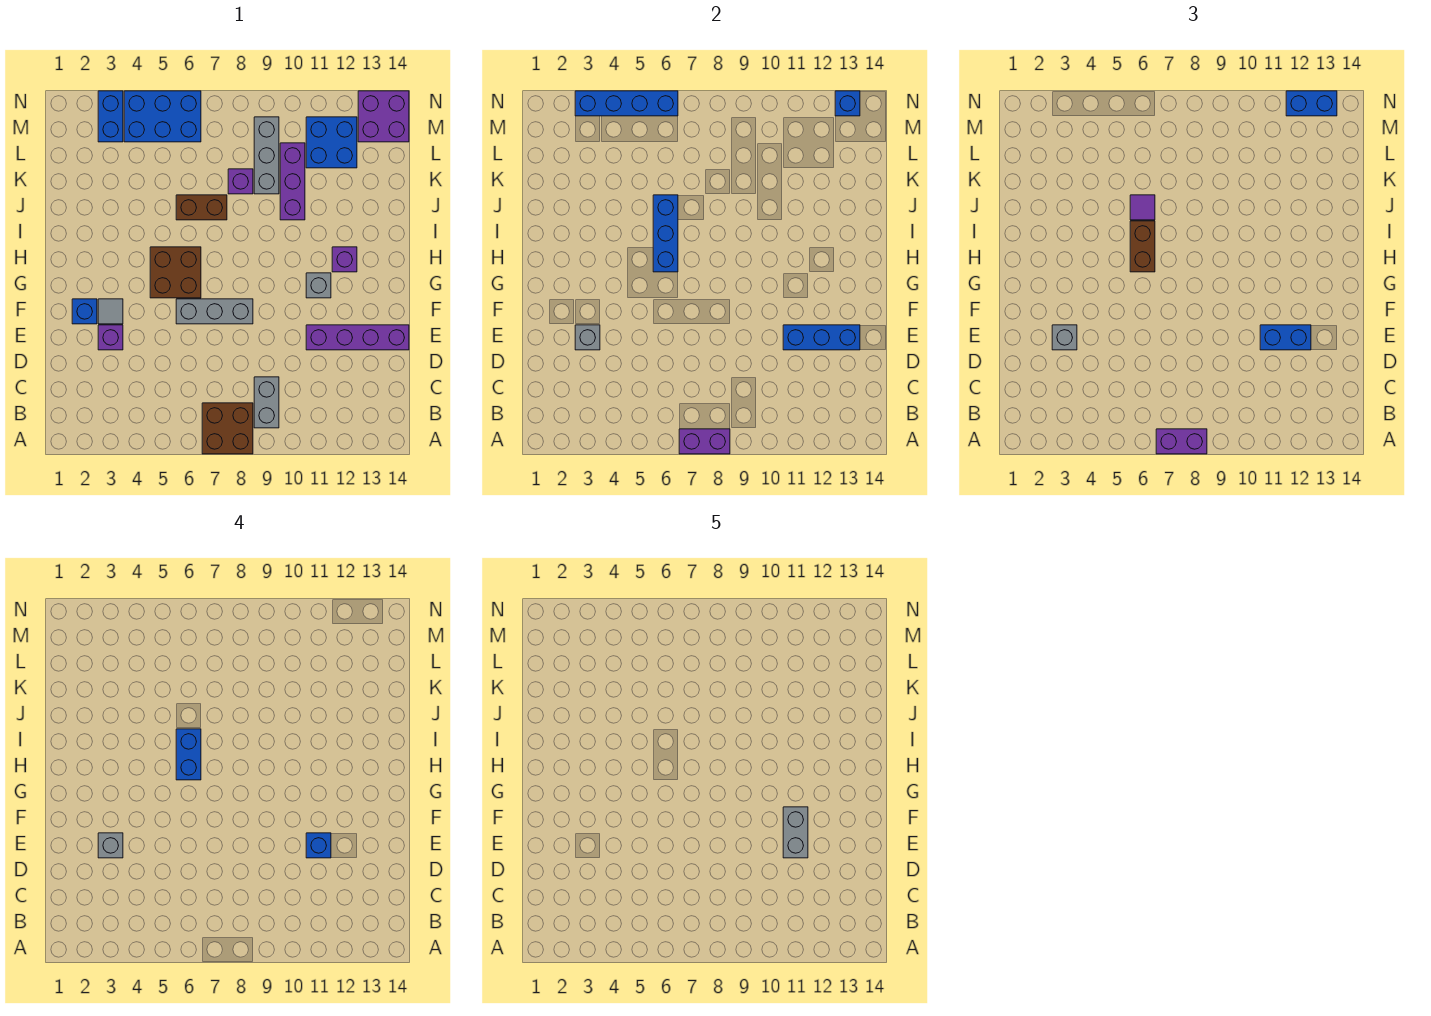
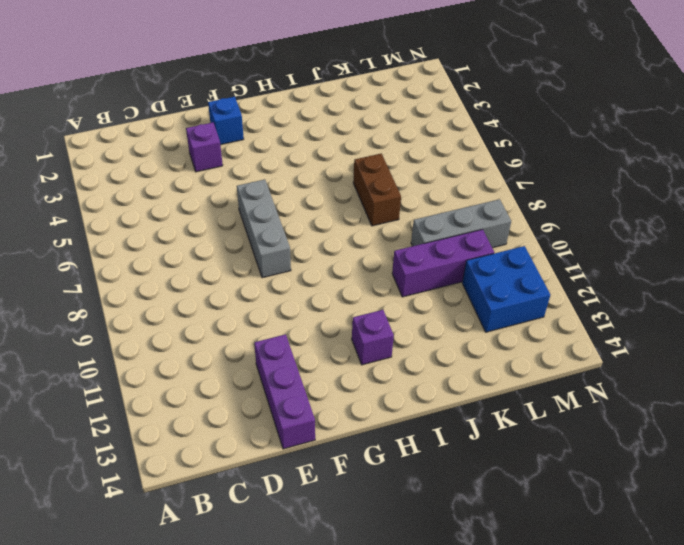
purple brick E12:E14 level 1 -> purple brick E11:E14 level 1
none -> brown brick A7:B8 level 1
none -> grey brick B9:C9 level 1
none -> grey tile F3 level 1
none -> brown brick G5:H6 level 1

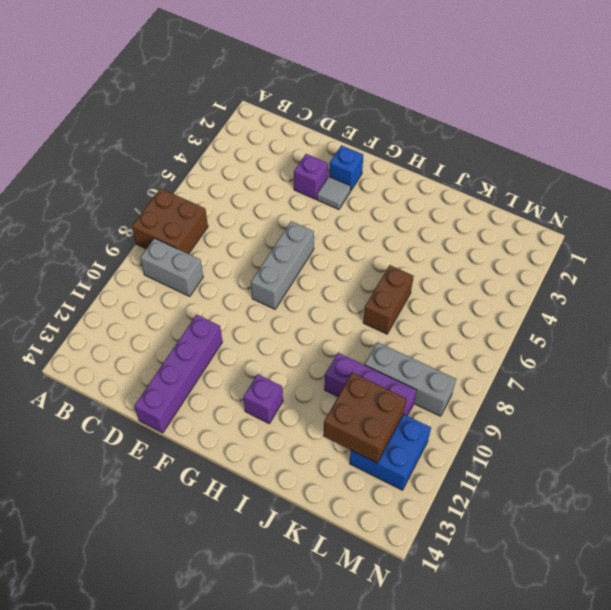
brown brick K11:L12 level 2 -> brown brick G5:H6 level 1
none -> grey brick G11 level 1
none -> purple brick K8 level 1
none -> blue brick M3:N3 level 1
none -> blue brick M4:N6 level 1

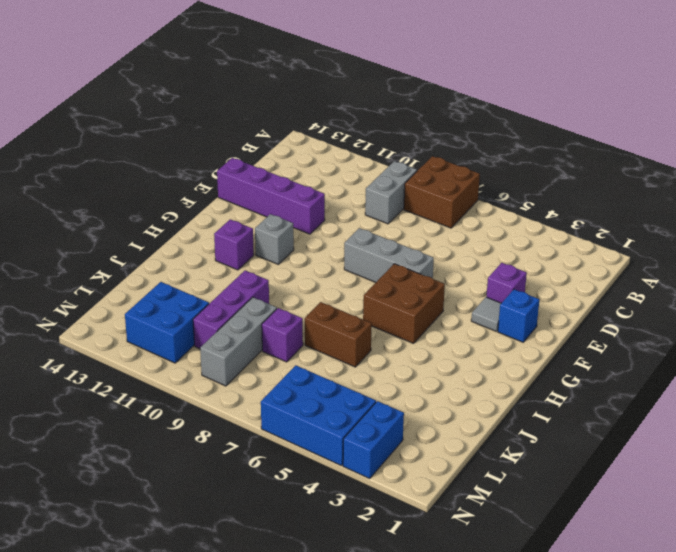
none -> purple brick M13:N14 level 1
none -> purple brick A7:A8 level 2
none -> grey brick E3 level 2
none -> blue brick E11:E13 level 2

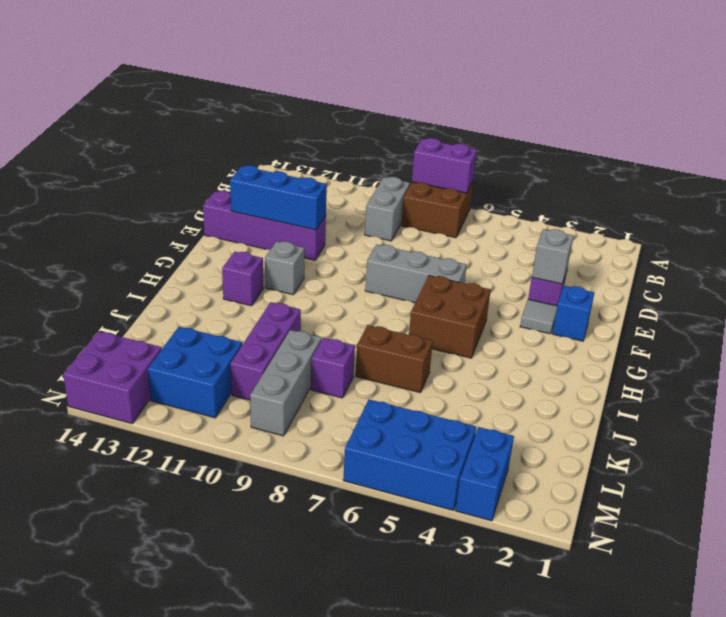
none -> blue brick H6:J6 level 2
none -> blue brick N3:N6 level 2
none -> blue brick N13 level 2
none -> purple brick A7:A8 level 3

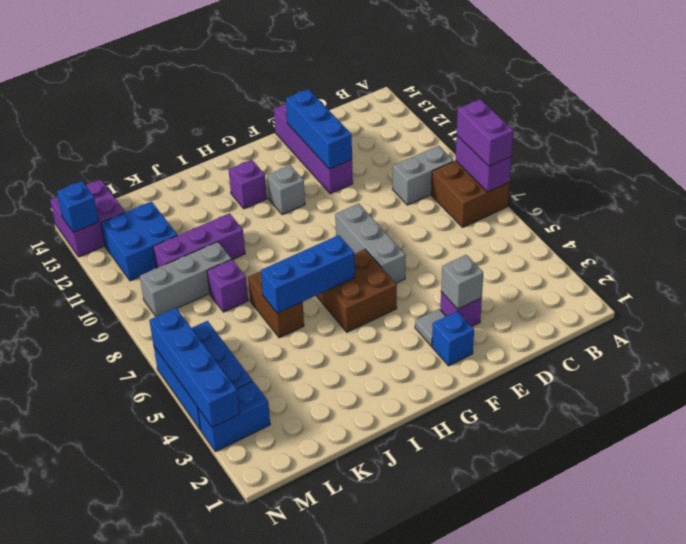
none -> grey brick E3 level 3
none -> blue brick E11:E12 level 3
none -> brown brick H6:I6 level 3
none -> purple tile J6 level 3

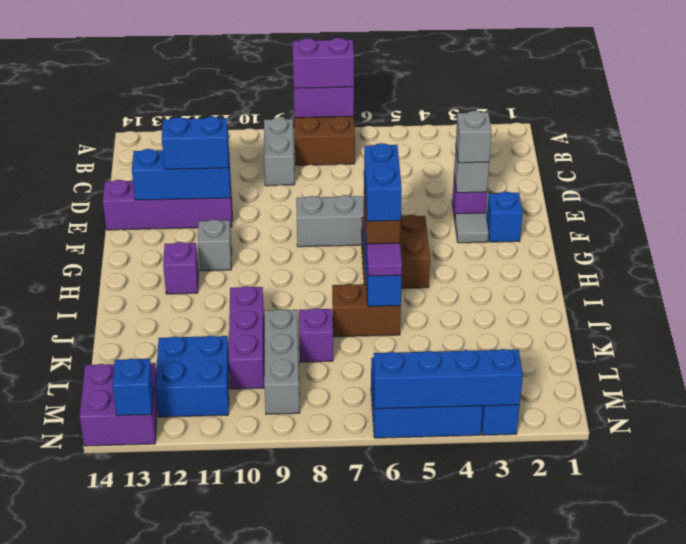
none -> blue brick N12:N13 level 3
none -> grey brick E3 level 4
none -> blue brick E11 level 4
none -> grey brick E11:F11 level 5

